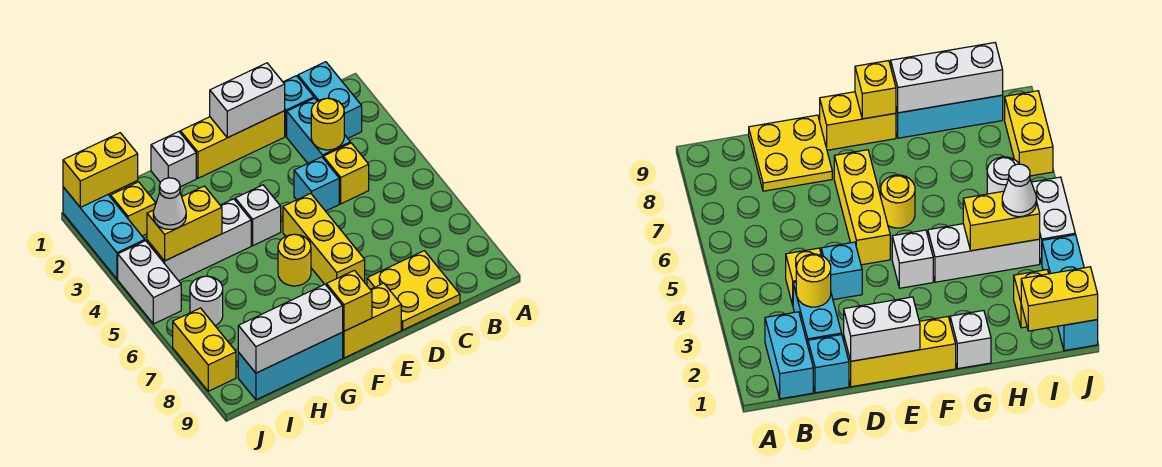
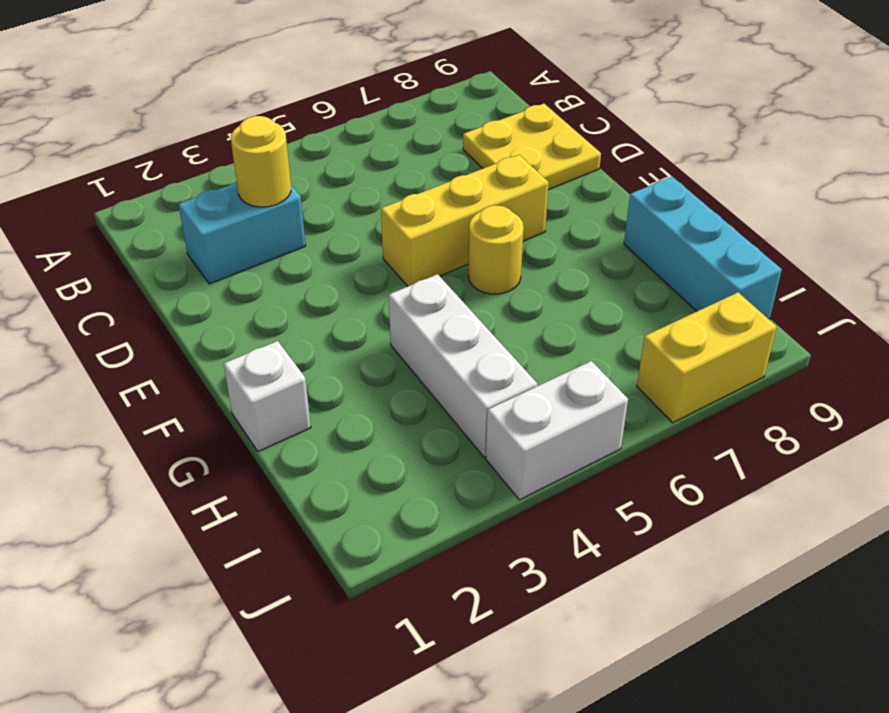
none -> cyan brick B1:B2 level 1
none -> cyan brick C1 level 1
none -> yellow brick C4 level 1

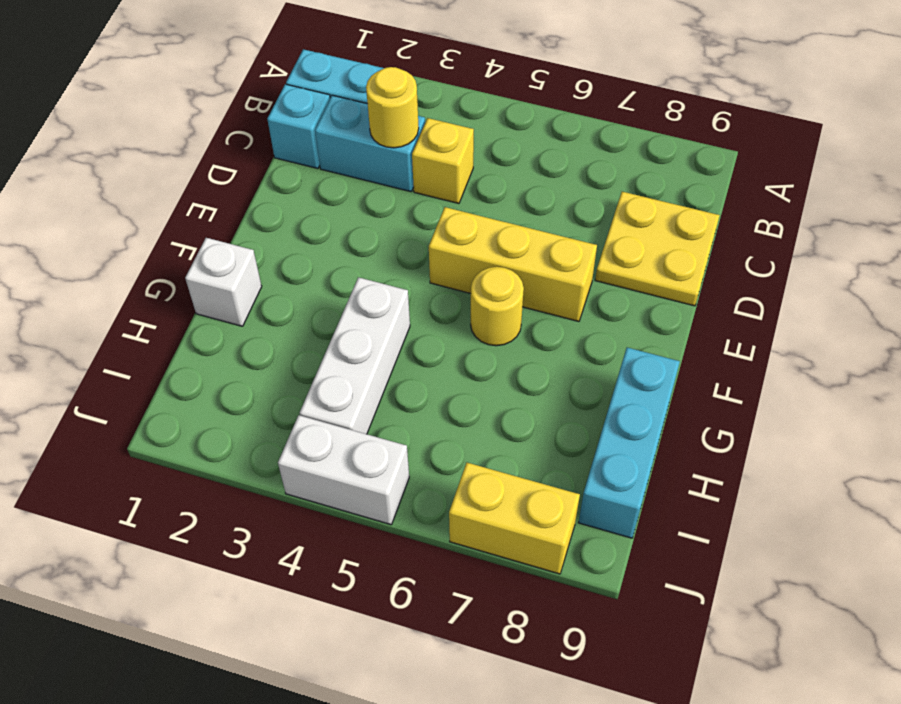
none -> yellow brick D1:F1 level 1
none -> cyan brick D4 level 1
none -> yellow brick E9:F9 level 1

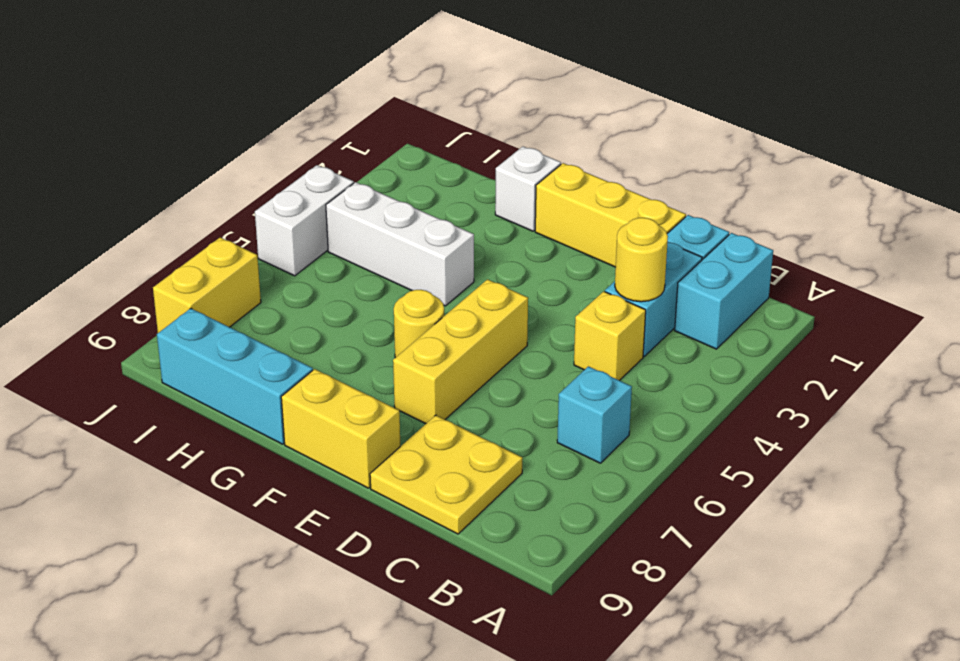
cyan brick B6 level 1 -> cyan brick D4 level 1
none -> white brick F4 level 1
none -> yellow brick I2 level 1
none -> white round brick I6 level 1

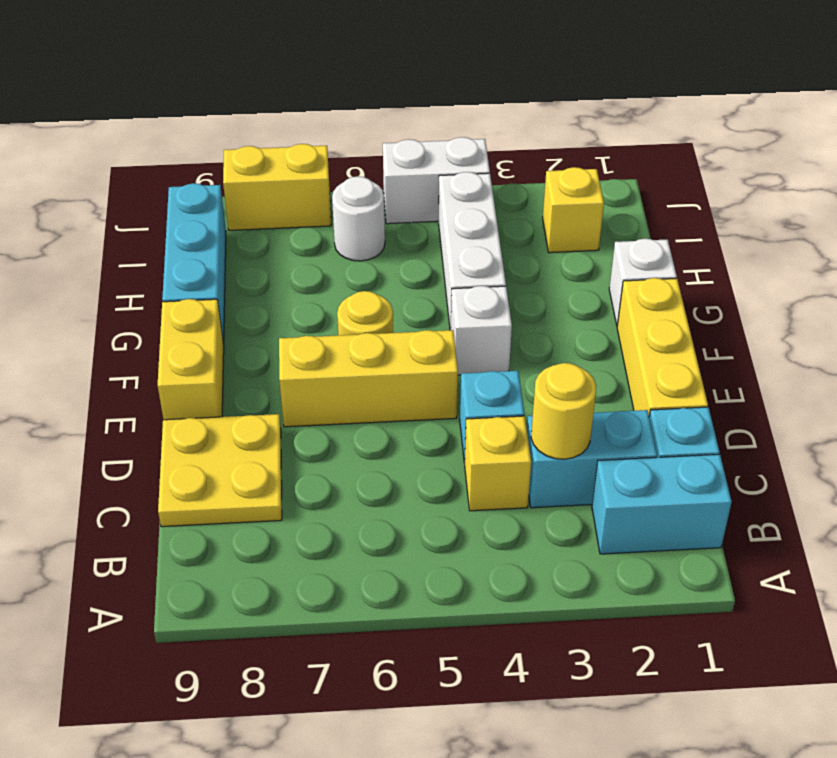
none -> cyan brick J1:J3 level 1
none -> white brick D1:E1 level 2
none -> yellow brick F9 level 2

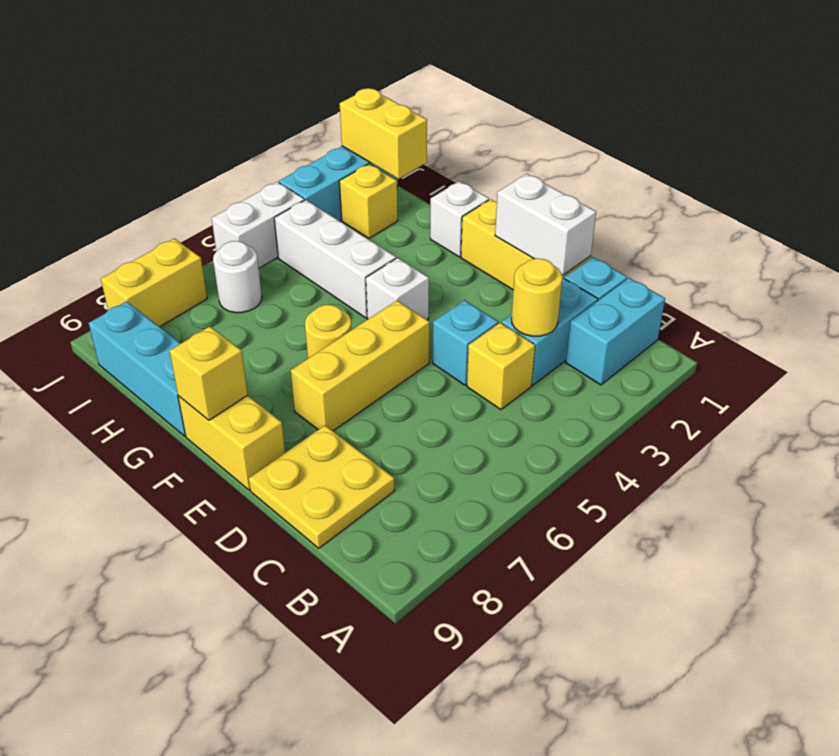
none -> white brick G9:I9 level 2
none -> yellow brick H4:I4 level 2
none -> white cone I4 level 3

